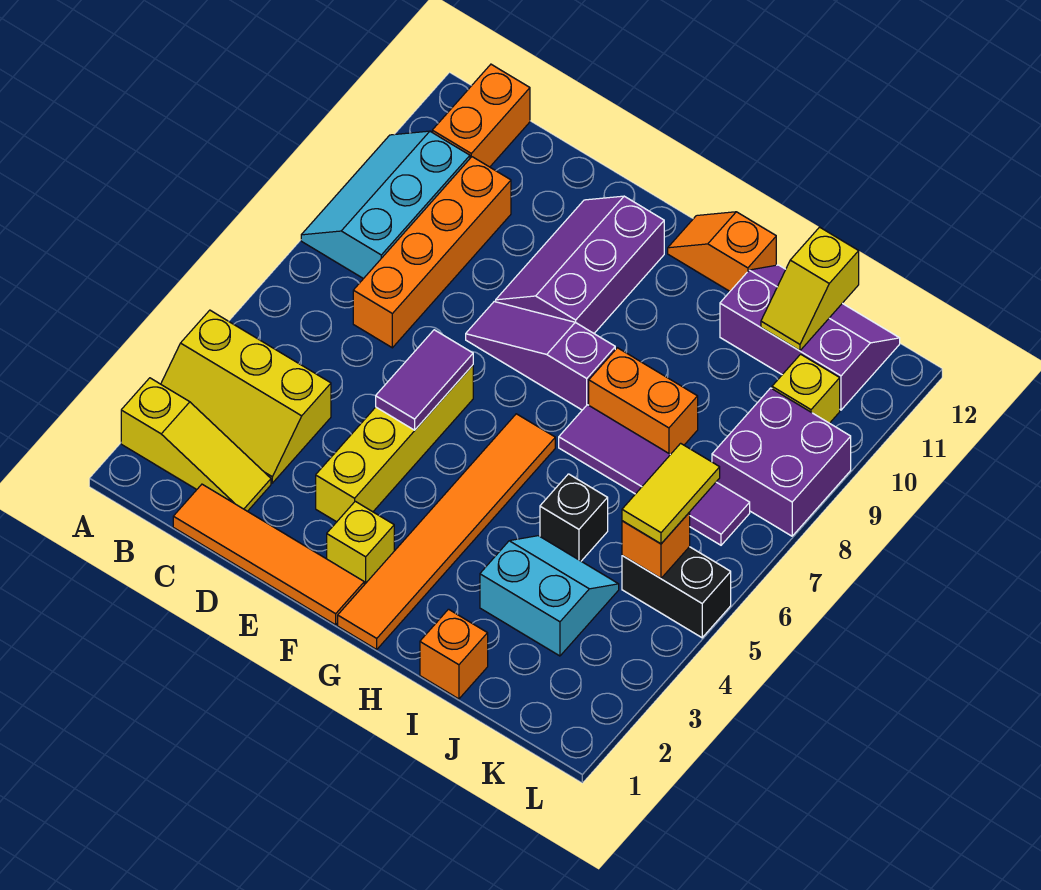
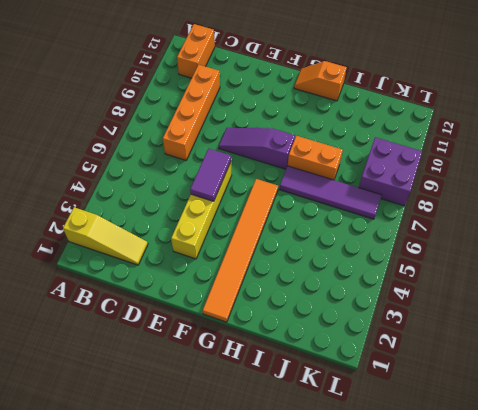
none -> yellow slope A3:C4 level 1 top 4
none -> cyan slope A8:B10 level 1 top B
none -> orange tile C1:F1 level 1

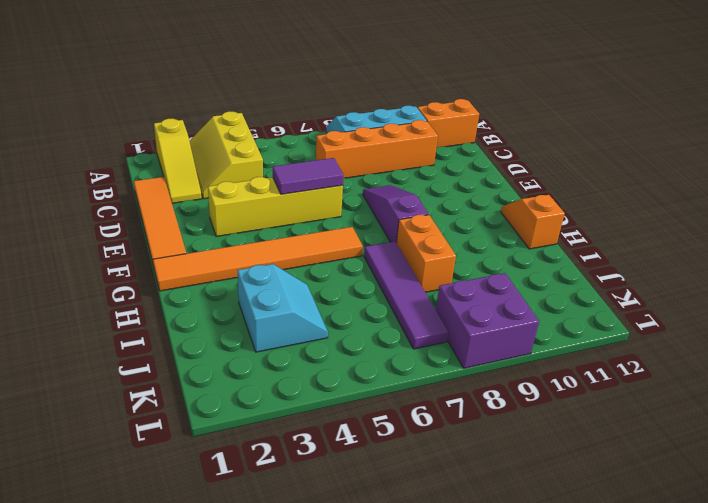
none -> purple slope E9:F11 level 1 top F
none -> yellow brick F2 level 1
none -> orange brick I1 level 1

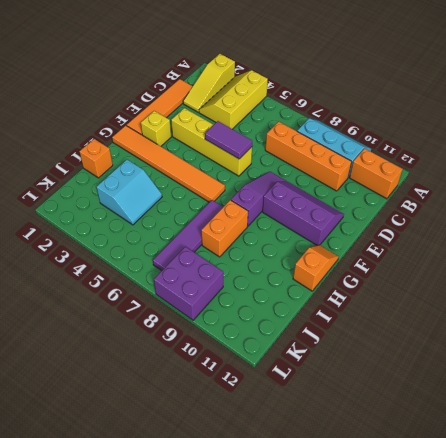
none -> black brick I5 level 1
none -> purple slope I11:K12 level 1 top 11
none -> black brick K5:L5 level 1

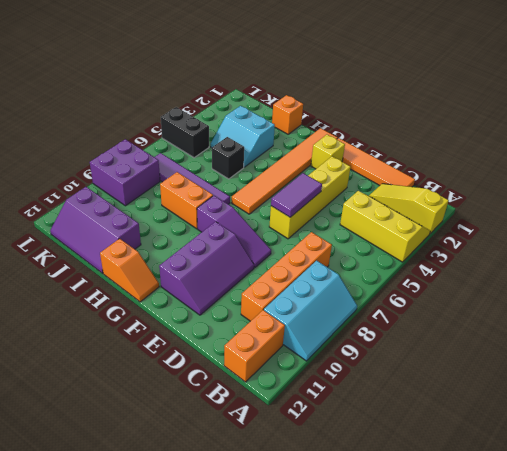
none -> yellow brick K10 level 1
none -> yellow slope J11:J12 level 2 top 12
none -> orange brick K5 level 2

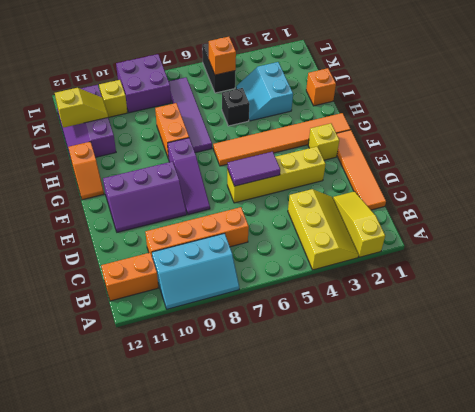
none -> yellow tile K5:K6 level 3

